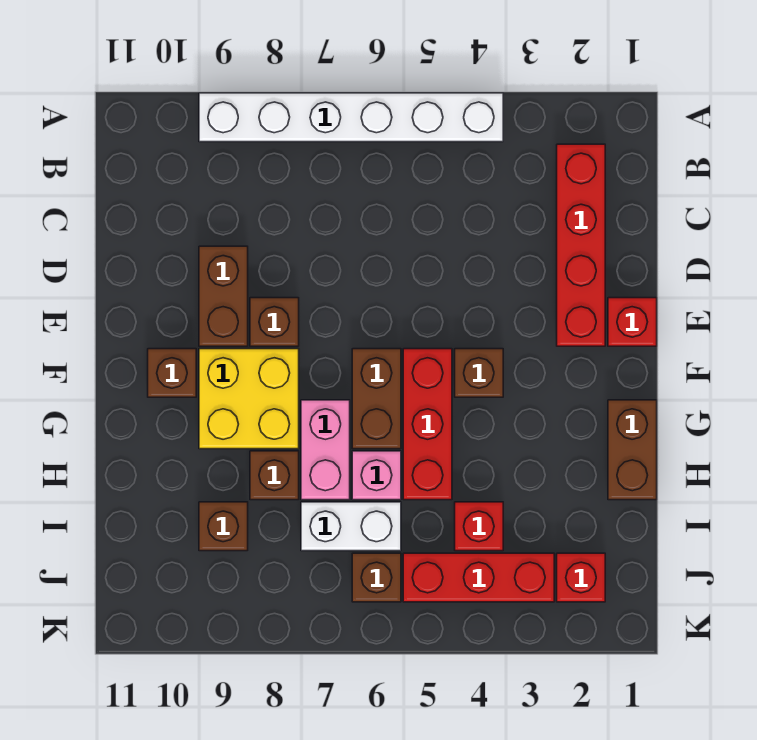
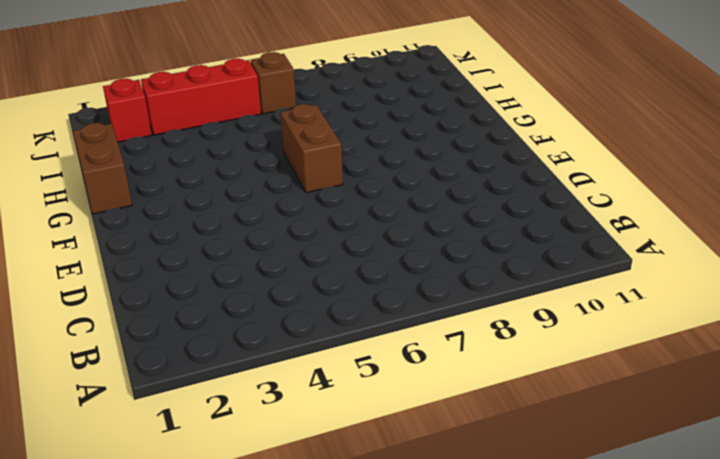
none -> white brick A4:A9 level 1
none -> red brick B2:E2 level 1
none -> brown brick D9:E9 level 1

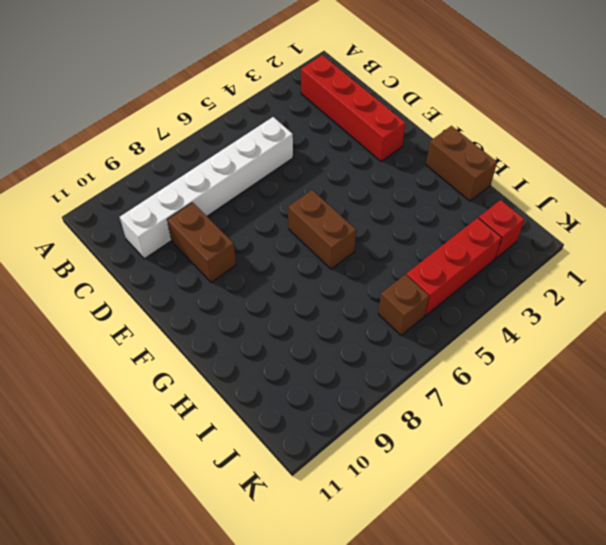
white brick C5:C10 level 1 -> white brick A4:A9 level 1
none -> red brick E1 level 1
none -> brown brick E8 level 1
none -> brown brick F4 level 1

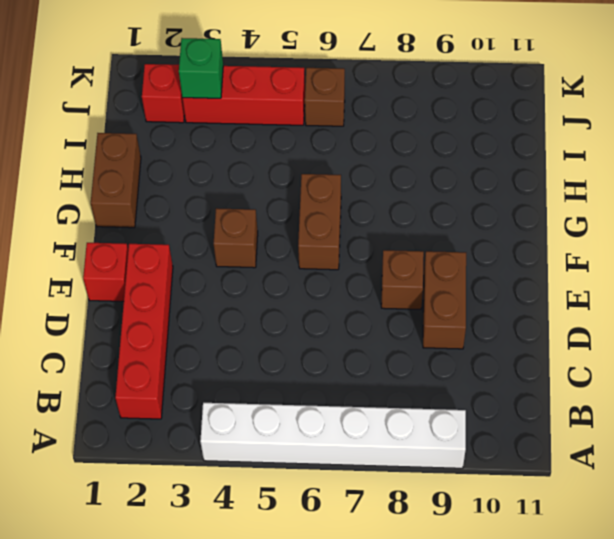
green brick J3 level 2 -> none
none -> red brick F5:H5 level 1
none -> yellow brick F8:G9 level 1
none -> brown brick F10 level 1

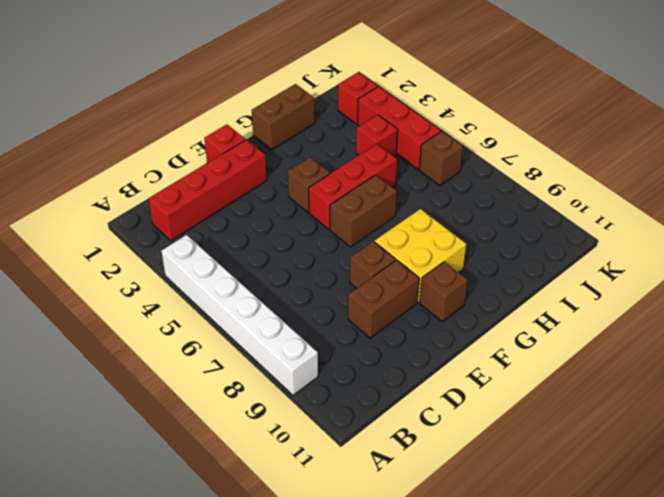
none -> pink brick G7:H7 level 1
none -> pink brick H6 level 1
none -> brown brick H8 level 1

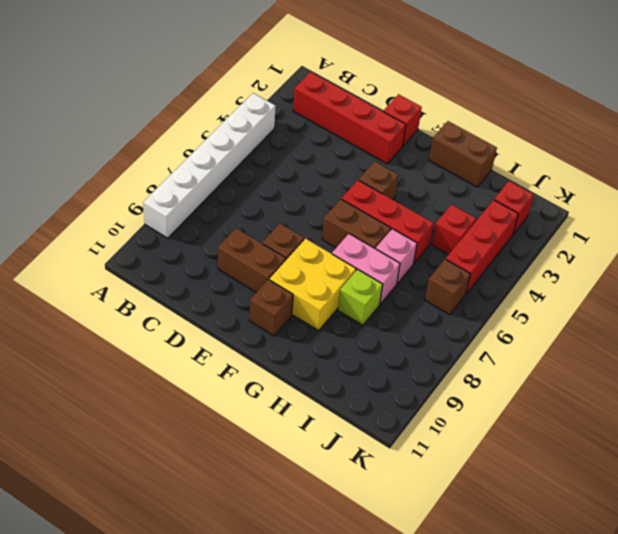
lime brick H8 level 1 -> brown brick H8 level 1
none -> white brick I6:I7 level 1
none -> brown brick I9 level 1

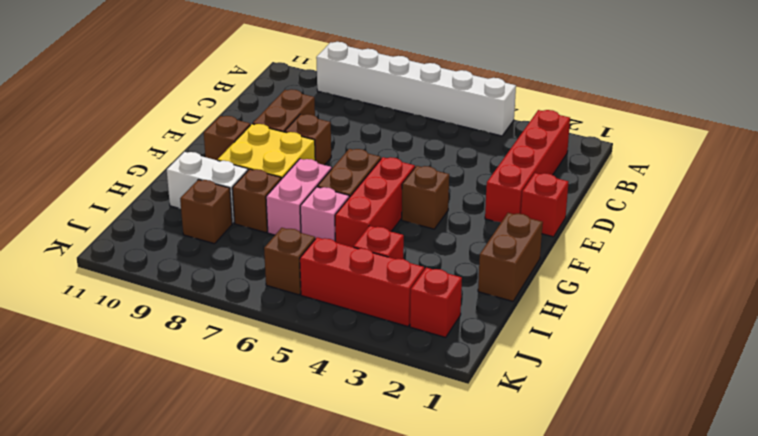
white brick H9:H10 level 1 -> white brick I6:I7 level 1

